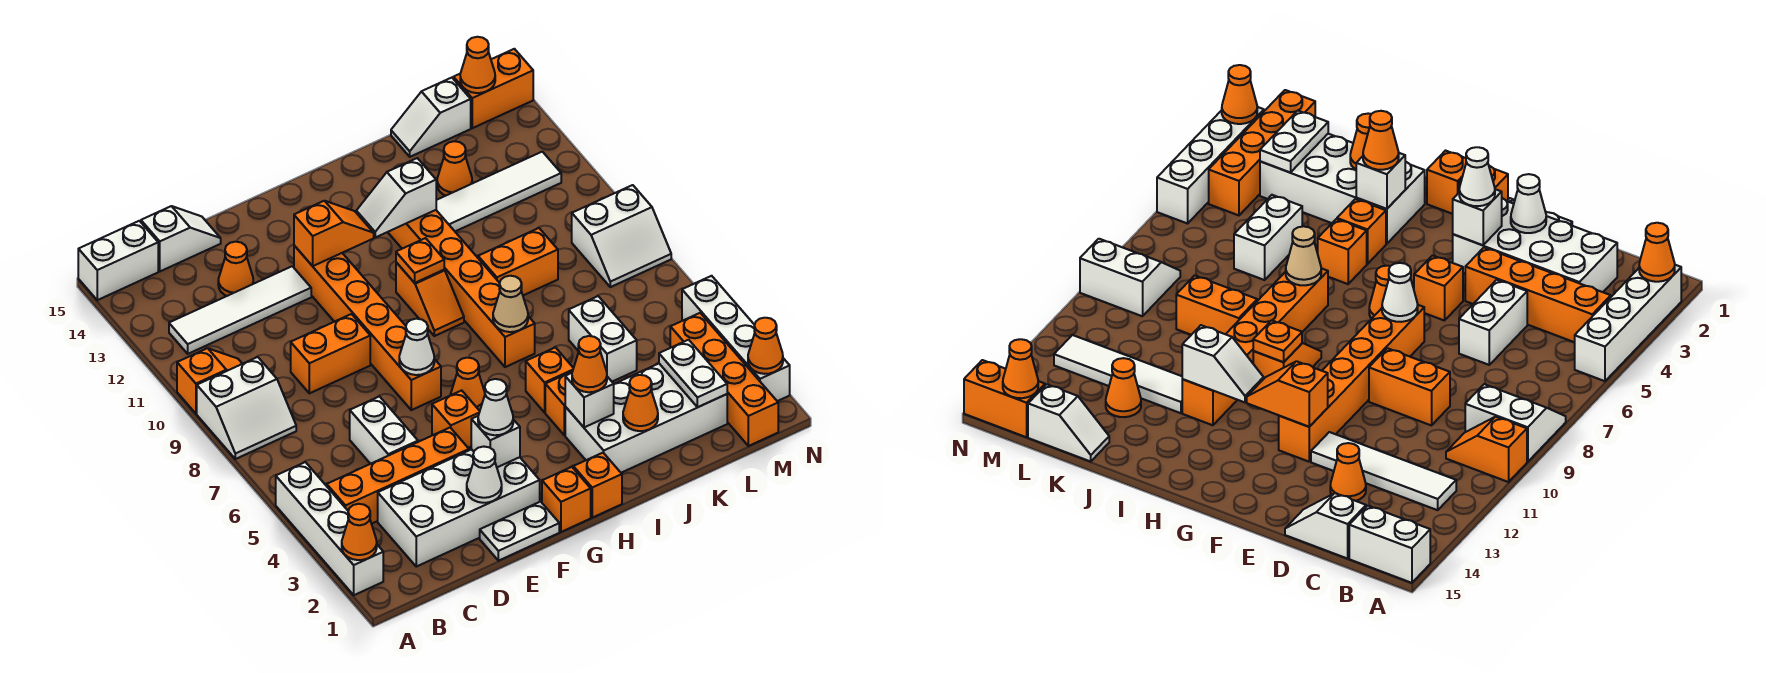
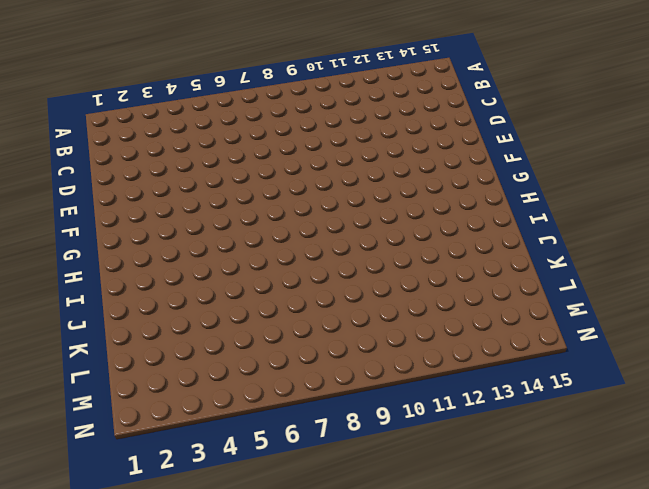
none -> white brick A2:A5 level 1
none -> white slope A8:B9 level 1 top 9
none -> orange slope A10:B10 level 1 top A
none -> white brick A15:B15 level 1

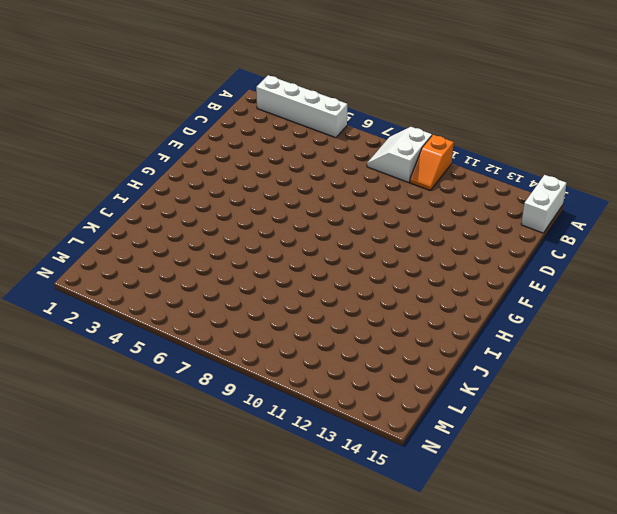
none -> orange brick B4:E4 level 1
none -> white tile B12:E12 level 1
none -> white brick C2:F3 level 1
none -> white slope C15:D15 level 1 top C

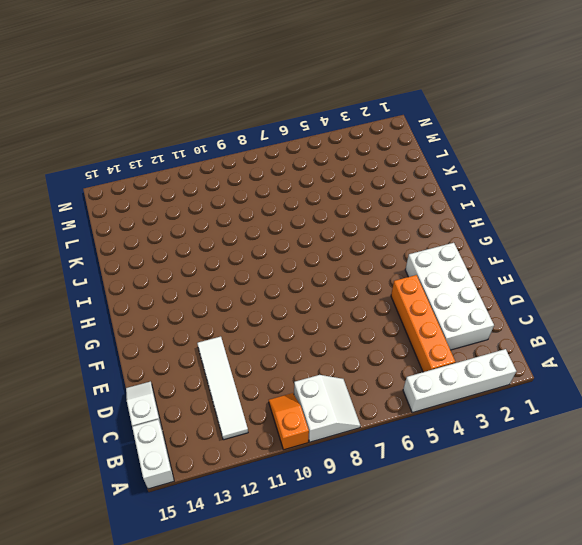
none -> white brick D5:D6 level 1
none -> orange brick D9:E9 level 1
none -> orange cone D13 level 1
none -> white plate E1:F1 level 1

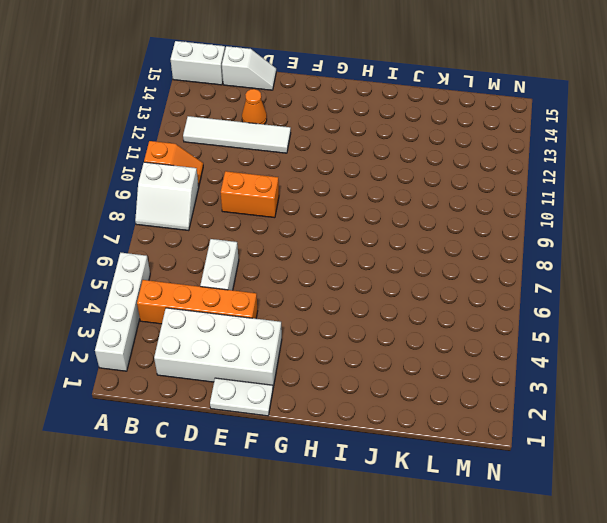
none -> orange brick F5 level 1
none -> orange brick F7:F12 level 1
none -> orange brick G1 level 1
none -> orange cone G6 level 1

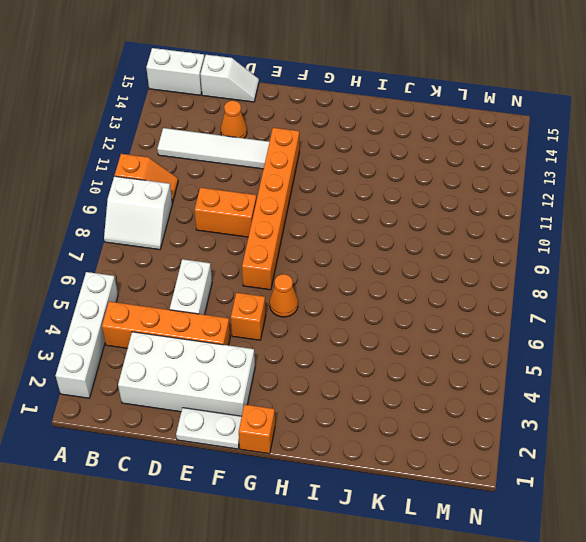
none -> orange brick H1 level 1
none -> orange slope H9:H10 level 1 top 10
none -> white brick I2:L3 level 1
none -> orange brick I4 level 1

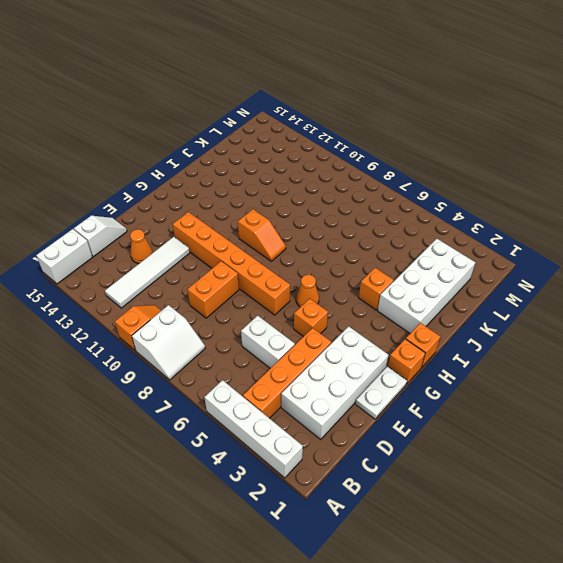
none -> orange brick I5 level 1
none -> orange brick I7:I12 level 1
none -> orange brick J9:K9 level 1
none -> white tile J12:M12 level 1

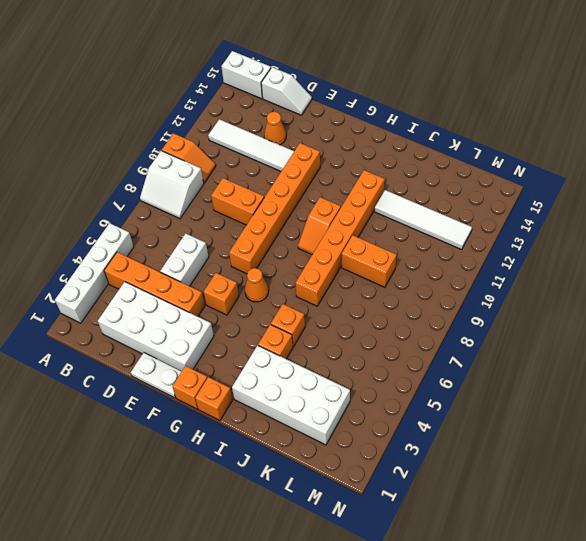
none -> white brick K5:K6 level 1
none -> orange cone K13 level 1
none -> white slope K15:L15 level 1 top L
none -> orange brick M1:M4 level 1

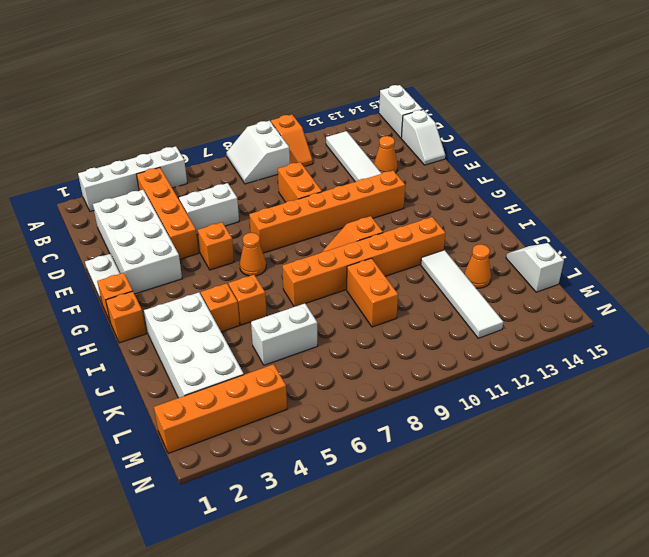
none -> white slope M8:N9 level 1 top 9
none -> orange brick M15:N15 level 1
none -> white brick N2:N5 level 1
none -> orange cone A2 level 2

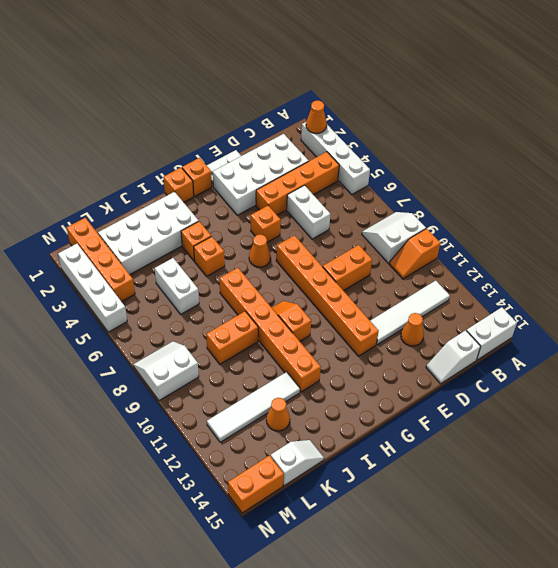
none -> white cone E2 level 2
none -> white brick F3 level 2
none -> white cone F7 level 2
none -> orange slope F12:G12 level 2 top F

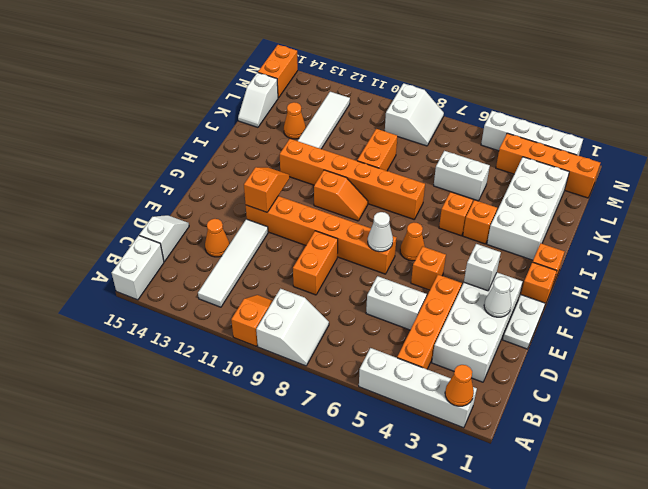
none -> orange plate H10 level 2
none -> white slope H12:I12 level 2 top I
none -> white brick I3 level 2
none -> tan cone I7 level 2

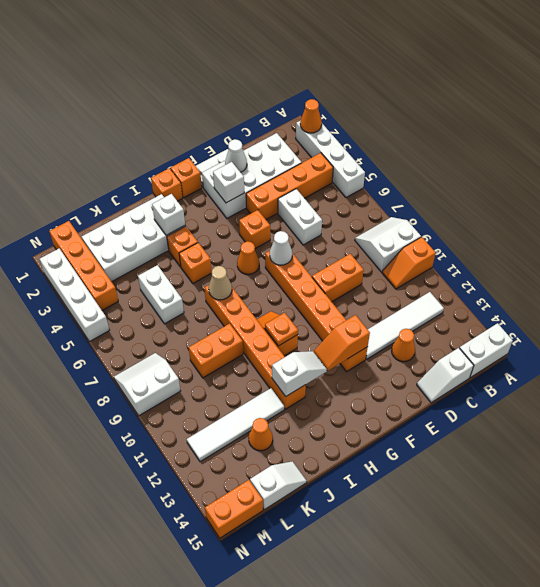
none -> orange cone J2 level 2
none -> white plate L2:L3 level 2
none -> orange cone M15 level 2
none -> orange cone N2 level 2

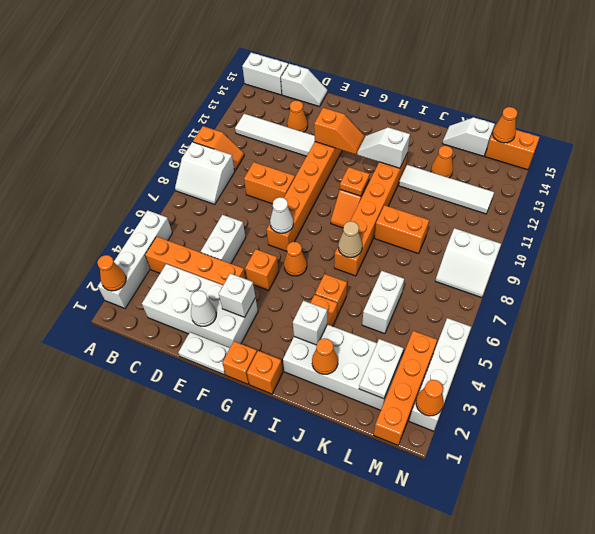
none -> white cone F3 level 3
none -> orange cone I3 level 3

